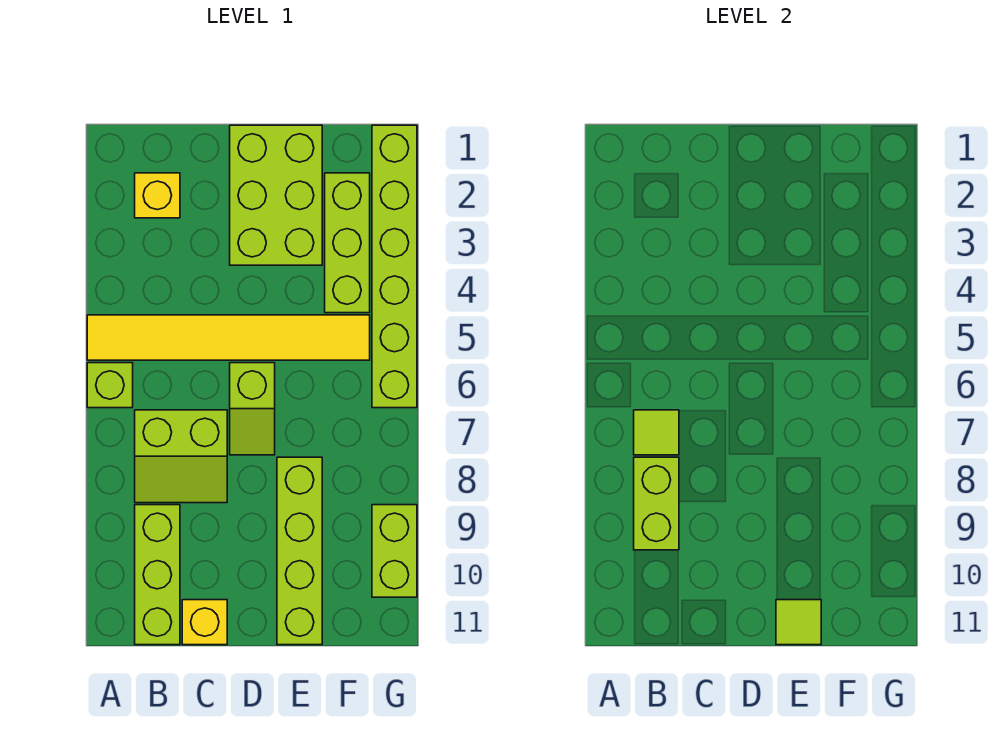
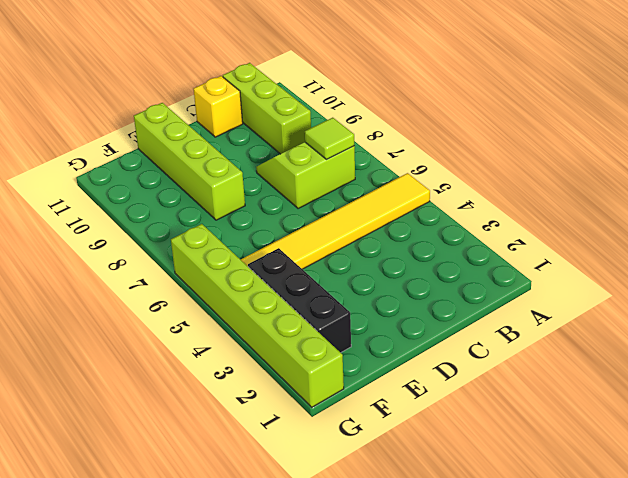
black brick F2:F4 level 1 -> lime brick F2:F4 level 1
none -> lime brick A6 level 1
none -> yellow brick B2 level 1
none -> lime brick D1:E3 level 1

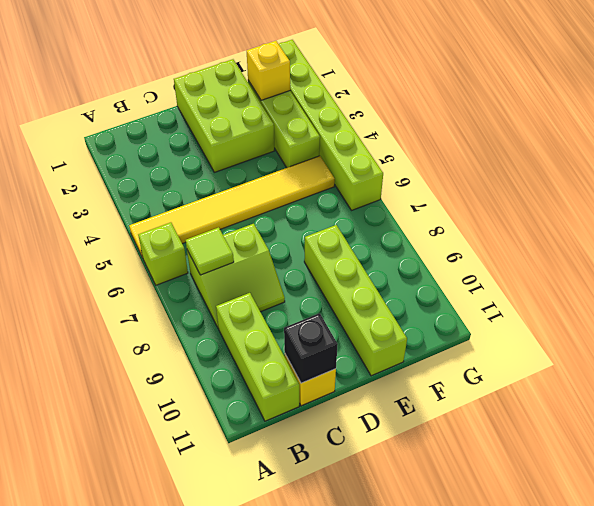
black brick C11 level 2 -> none
yellow brick F2 level 2 -> yellow brick B2 level 1
none -> lime slope D6:D7 level 1 top 6
none -> lime brick G9:G10 level 1
none -> lime brick B8:B9 level 2

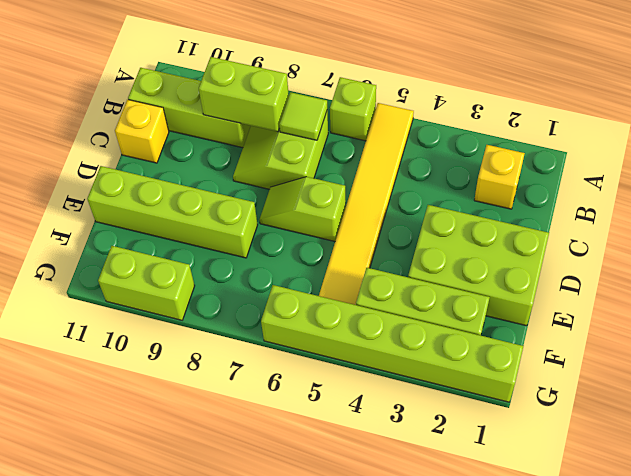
none -> lime tile E11 level 2

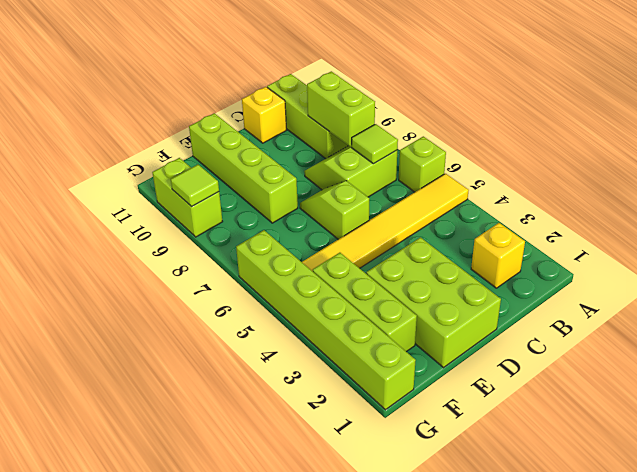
lime tile G9 level 2 -> lime tile E11 level 2

